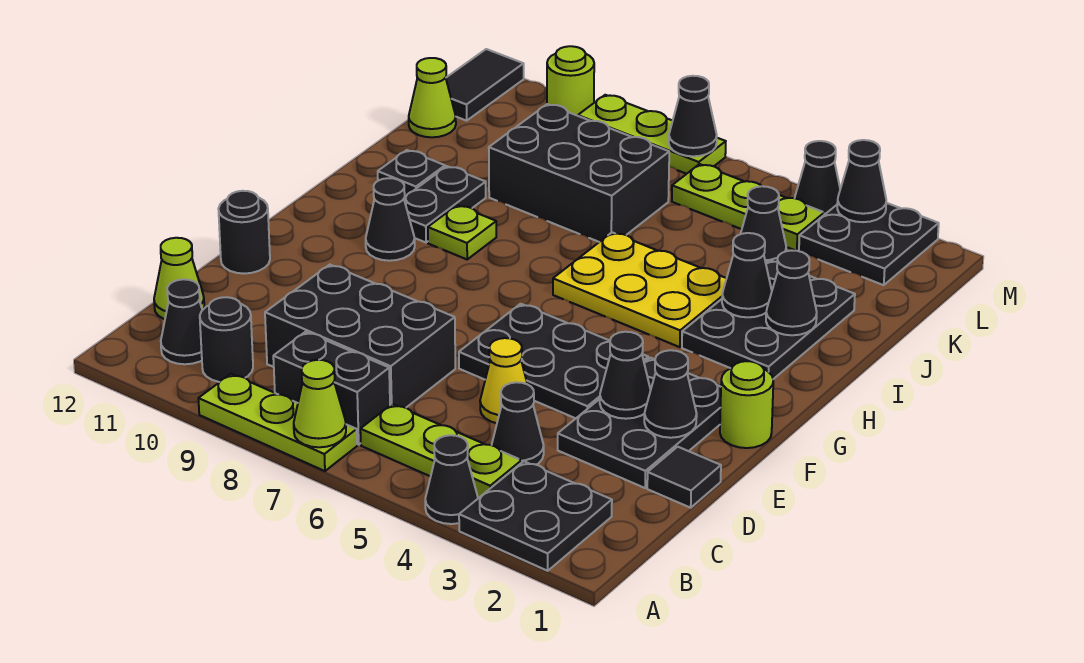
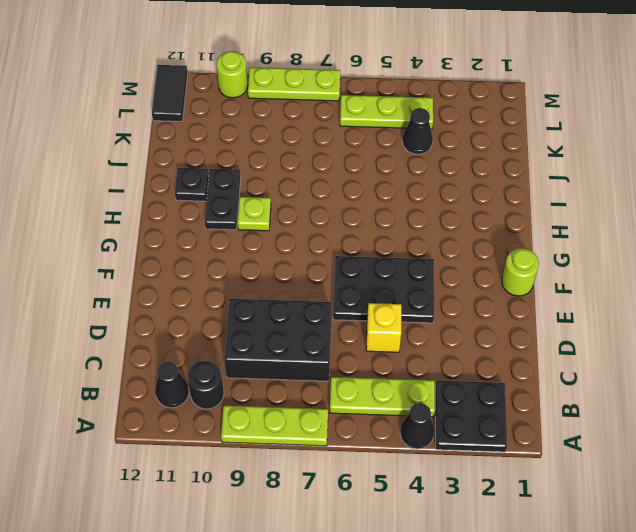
yellow brick D5 level 1 -> yellow cone D5 level 1
none -> black brick B7:B8 level 1
none -> black cone C4 level 1
none -> lime cone C12 level 1
none -> black tile D1 level 1

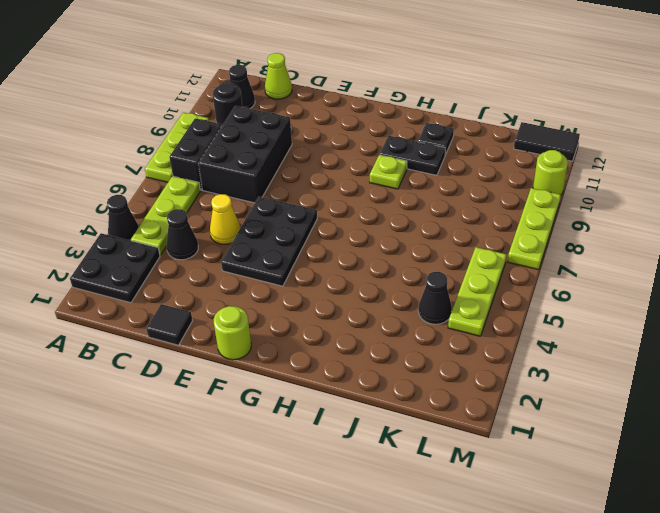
none -> black plate D2:F3 level 1
none -> black round brick E12 level 1
none -> black cone G10 level 1
none -> black plate H2:J3 level 1

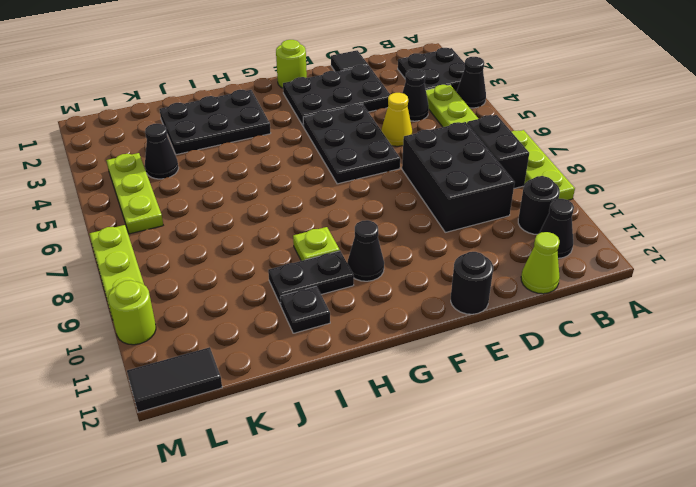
none -> yellow plate H4:I6 level 1
none -> black brick J7:K9 level 1
none -> lime cone K12 level 1
none -> black plate L2:M3 level 1

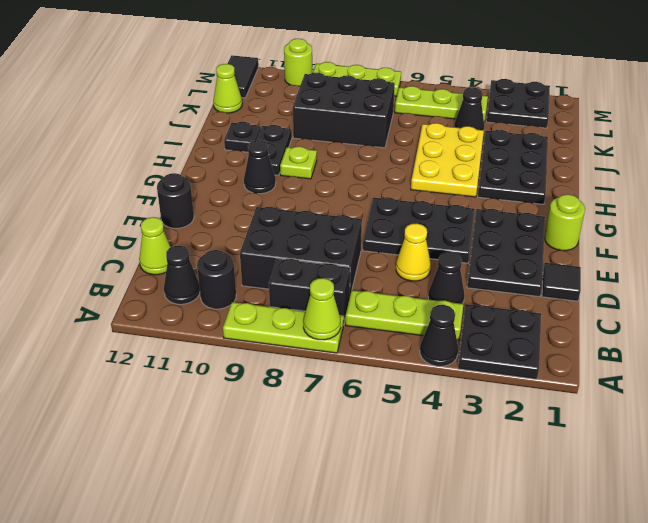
yellow plate H4:J5 level 1 -> yellow plate H4:I6 level 1
none -> black cone M4 level 1
none -> black cone E2 level 2
none -> black cone E3 level 2
none -> black cone I2 level 2

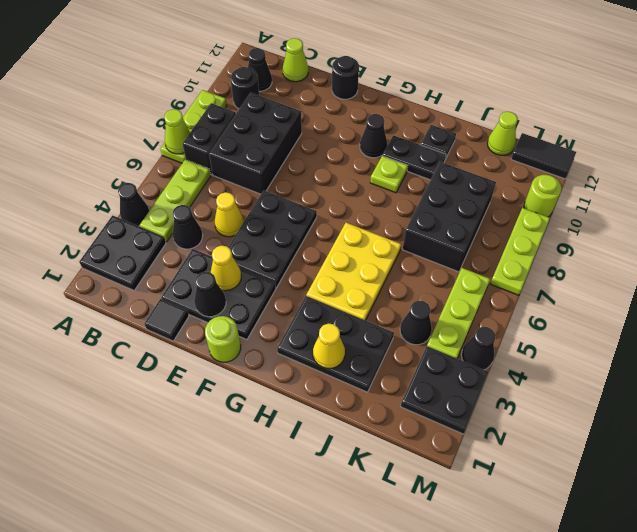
yellow cone E3 level 2 -> black cone E3 level 2
yellow cone I2 level 2 -> black cone I2 level 2
none -> black cone I3 level 2
none -> black cone M3 level 2
none -> black cone M7 level 2

